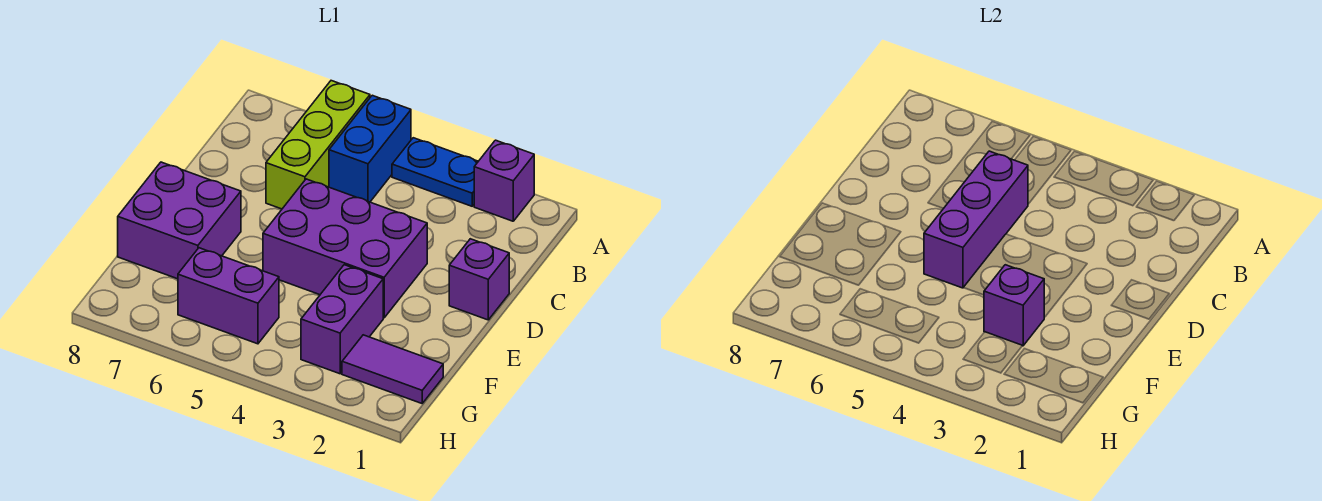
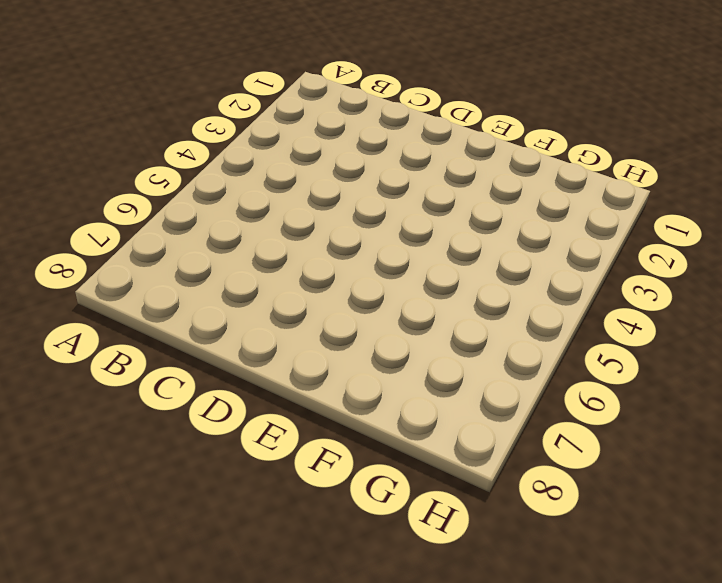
none -> purple brick A2 level 1
none -> blue plate A3:A4 level 1
none -> blue brick A5:B5 level 1

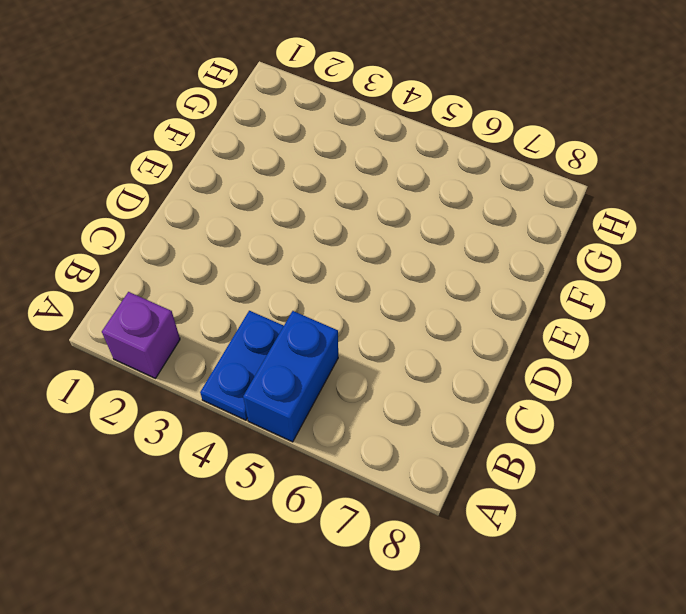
blue plate A4:B4 level 1 -> blue plate A3:A4 level 1
none -> lime brick A6:C6 level 1
none -> purple brick D1 level 1
none -> purple brick D3:E5 level 1

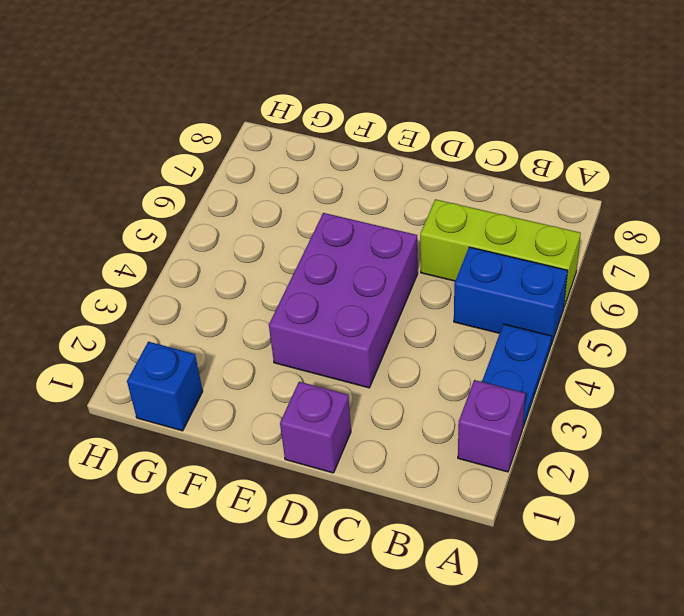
blue brick G1 level 1 -> purple tile G1:G2 level 1
none -> purple brick E7:F8 level 1
none -> purple brick F3:G3 level 1
none -> purple brick G5:G6 level 1

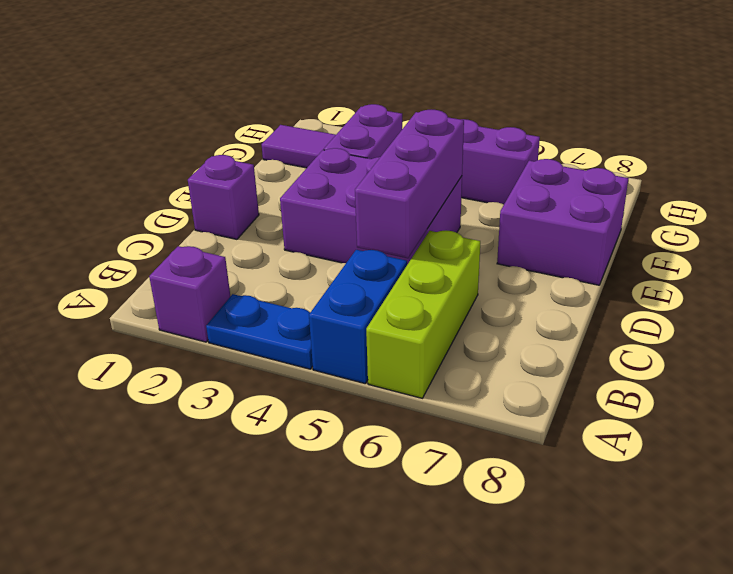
none -> purple brick F3 level 2

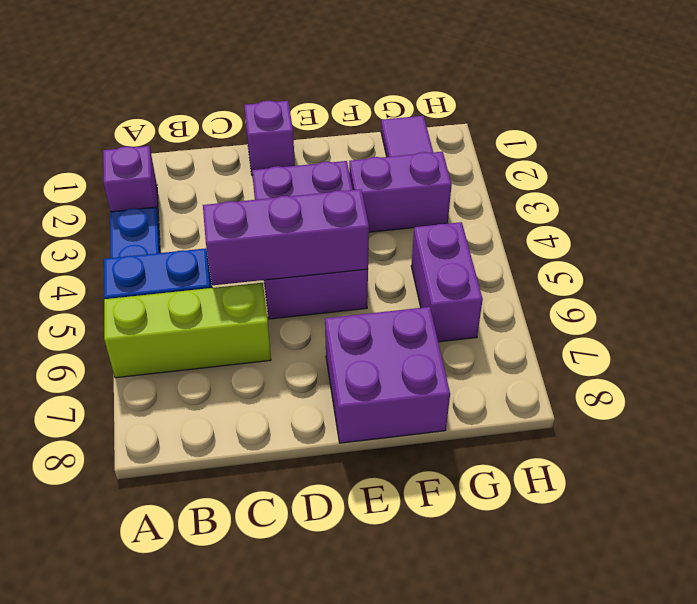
none -> purple brick F3 level 2

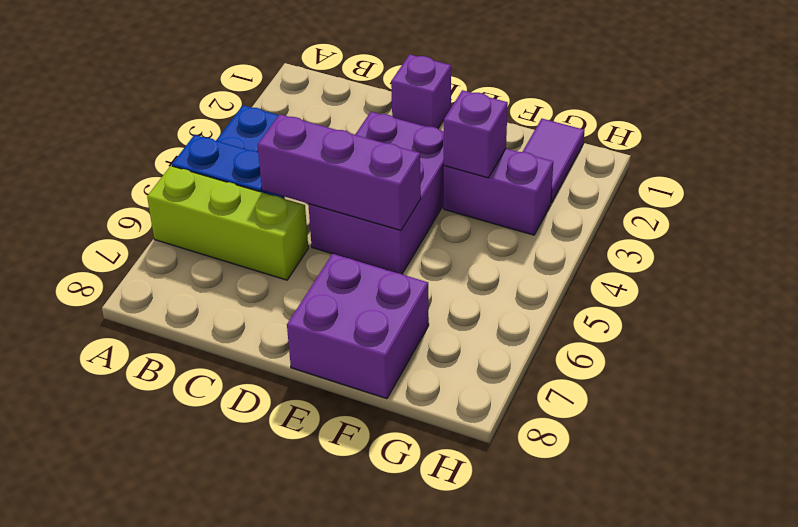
none -> purple brick A2 level 1
none -> purple brick G5:G6 level 1

